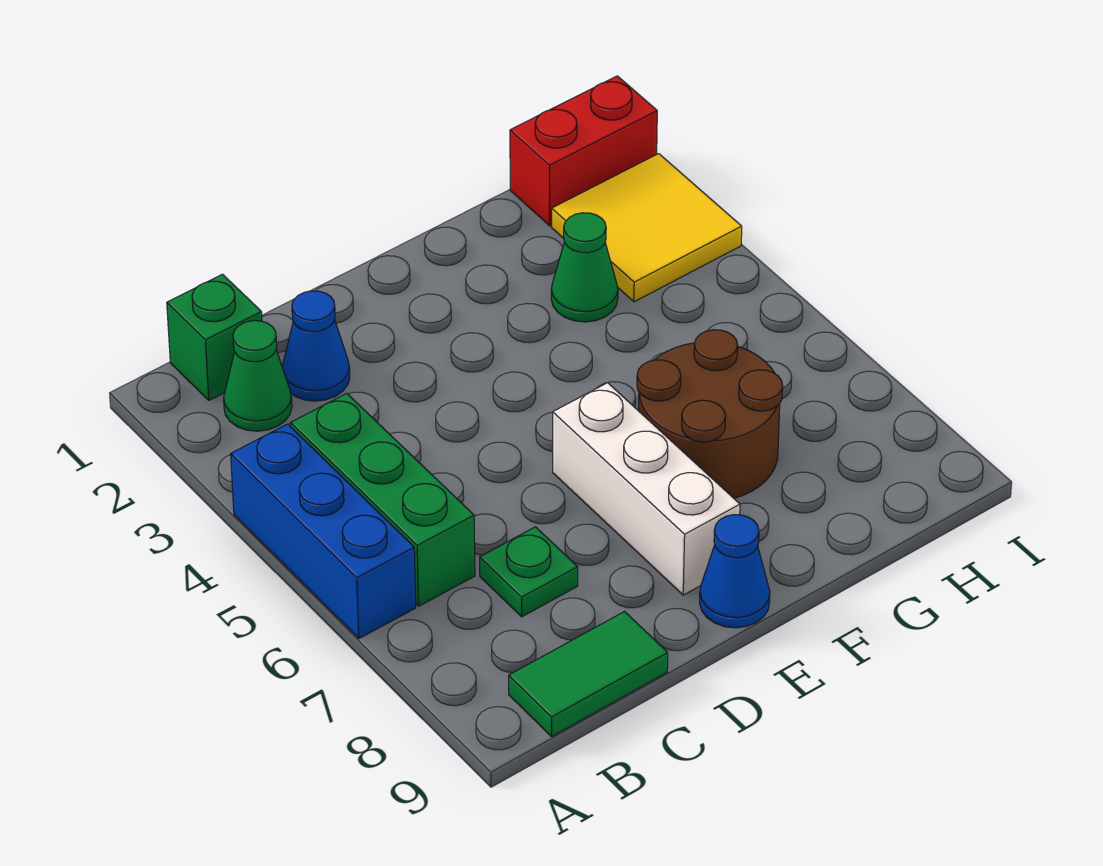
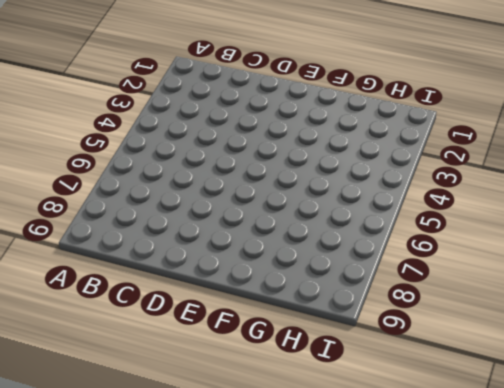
none -> blue brick A4:A6 level 1
none -> green brick B1 level 1
none -> green cone B2 level 1

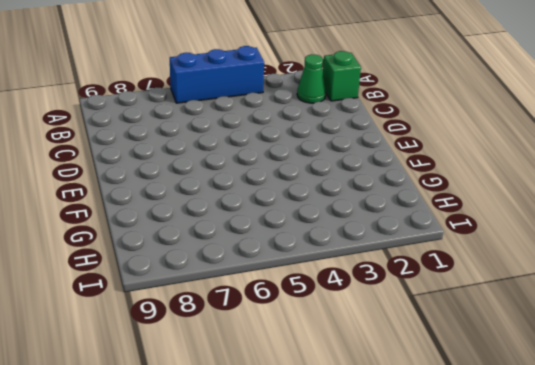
none -> green brick B4:B6 level 1
none -> green tile B9:C9 level 1
none -> blue cone C2 level 1

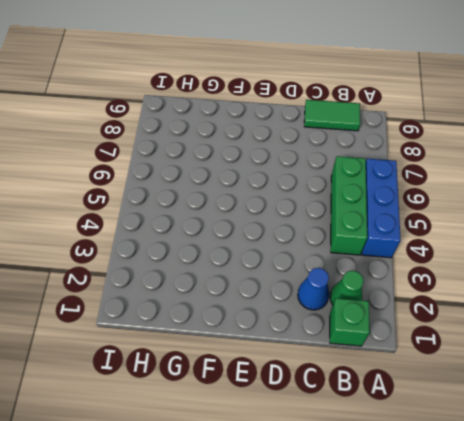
none -> green plate C7 level 1
none -> white brick E6:E8 level 1
none -> blue cone E9 level 1

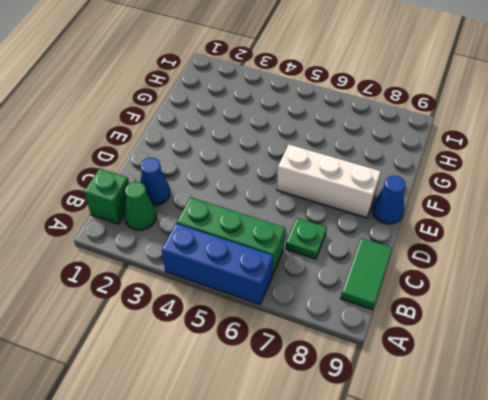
none -> brown round brick F6:G7 level 1
none -> green cone G3 level 1
none -> red brick H1:I1 level 1

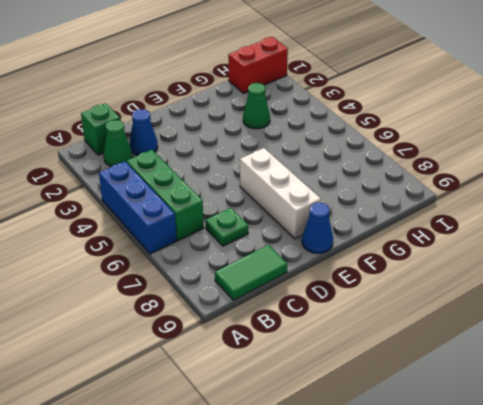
none -> brown round brick F6:G7 level 1
none -> yellow tile H2:I3 level 1

